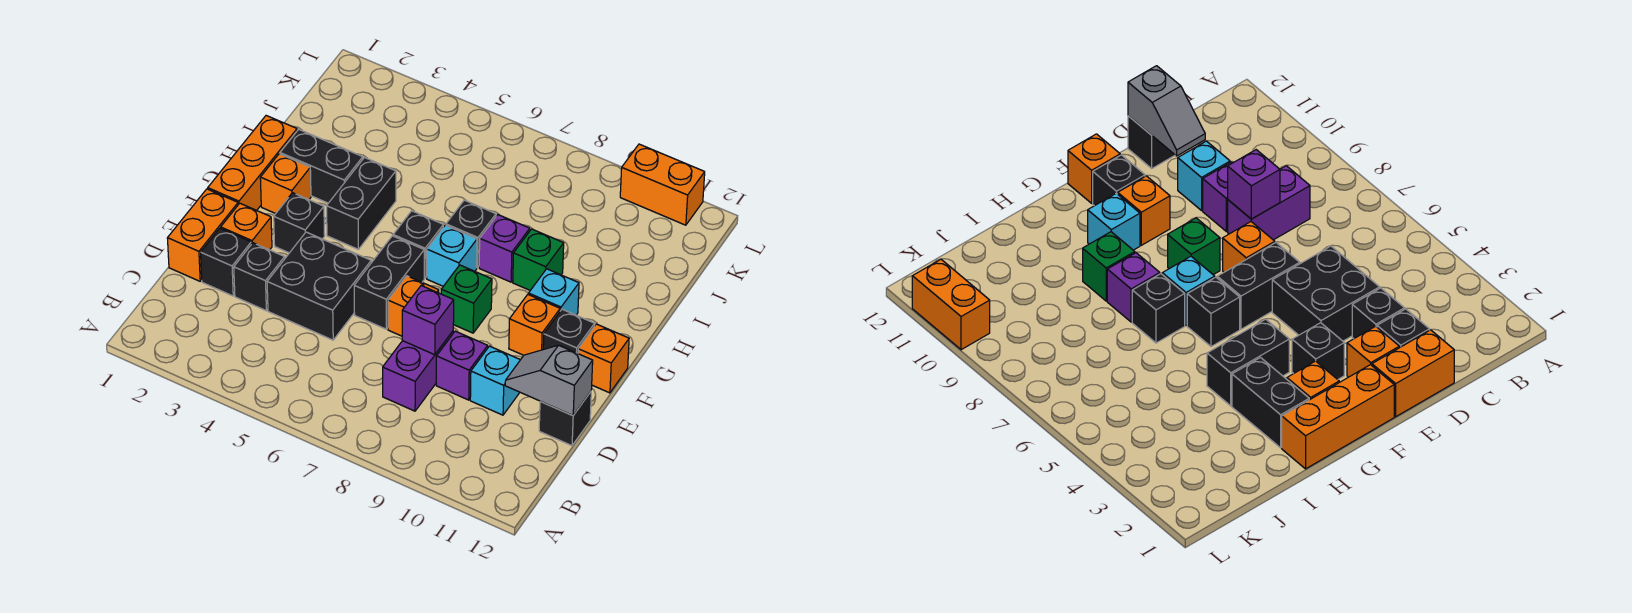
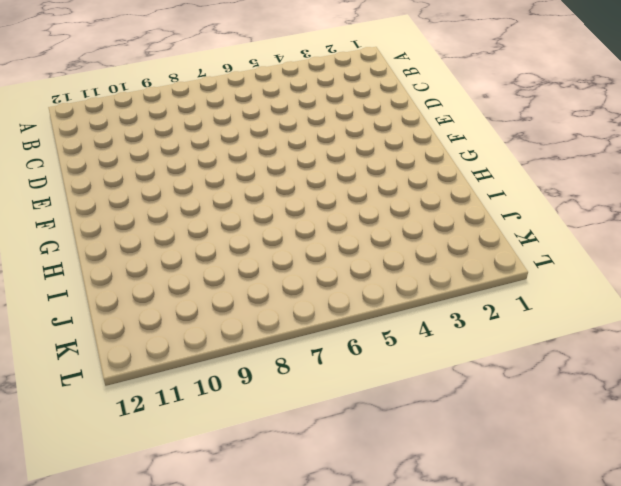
none -> purple brick C8:D8 level 1
none -> orange brick D1:E1 level 1
none -> black brick D2 level 1

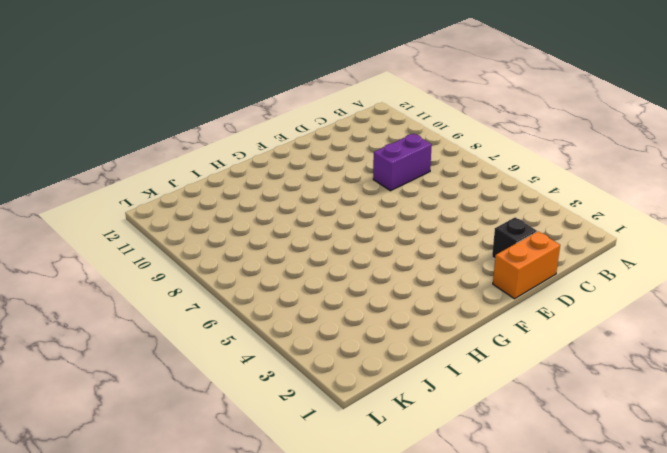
none -> black brick D3 level 1
none -> black brick D4:E5 level 1
none -> purple brick D9 level 1

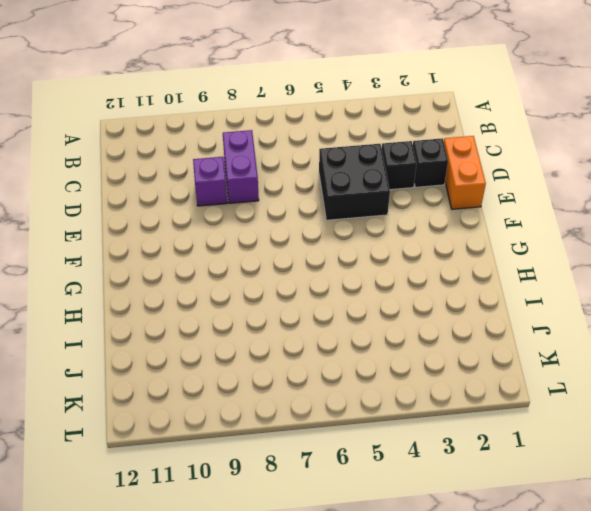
none -> cyan brick D10 level 1
none -> black brick D12 level 1
none -> orange brick E2 level 1

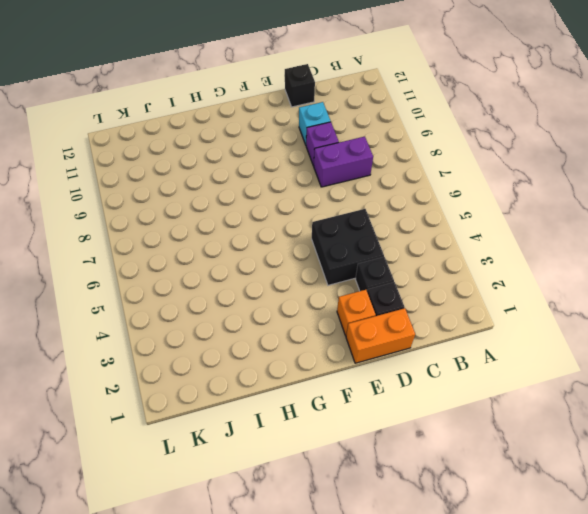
none -> black brick E6:F6 level 1
none -> orange brick E7 level 1
none -> orange brick F1:H1 level 1

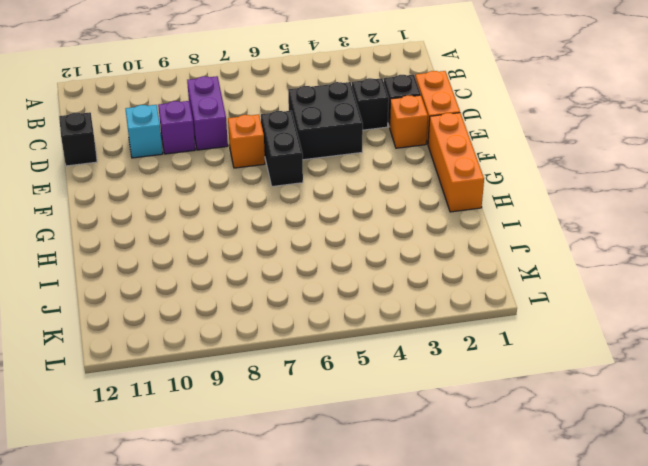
none -> black brick F3 level 1
none -> green brick F8 level 1
none -> orange brick F10 level 1

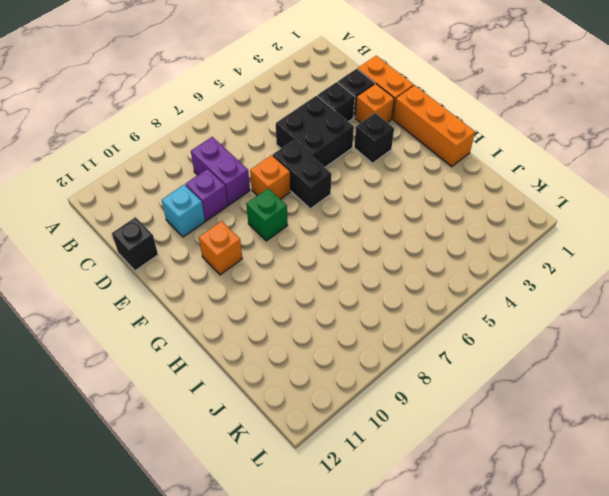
none -> black brick F11 level 1
none -> orange brick F12 level 1
none -> orange brick G2 level 1

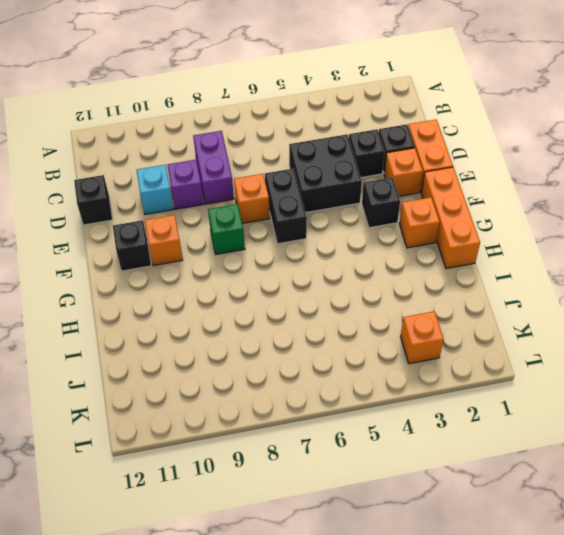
orange brick K3 level 1 -> orange brick F12 level 1
none -> black brick G4:H4 level 1
none -> black brick G6 level 1
none -> cyan brick G7 level 1

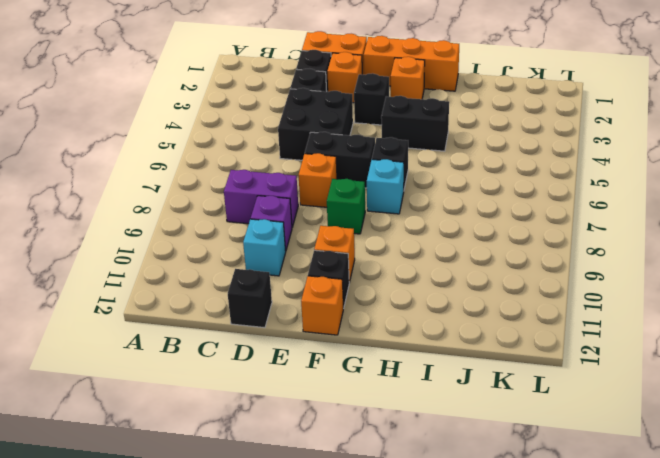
none -> cyan brick G10 level 1
none -> black brick H2:H3 level 1
none -> black brick H7 level 1

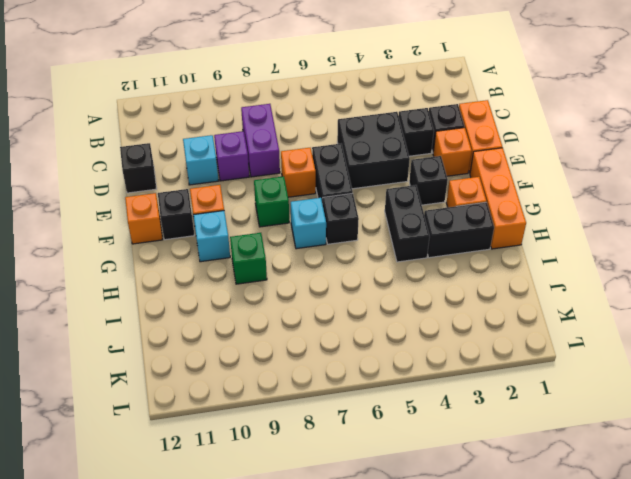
none -> black brick H7 level 1
none -> purple brick H8 level 1
none -> orange brick L10:L11 level 1

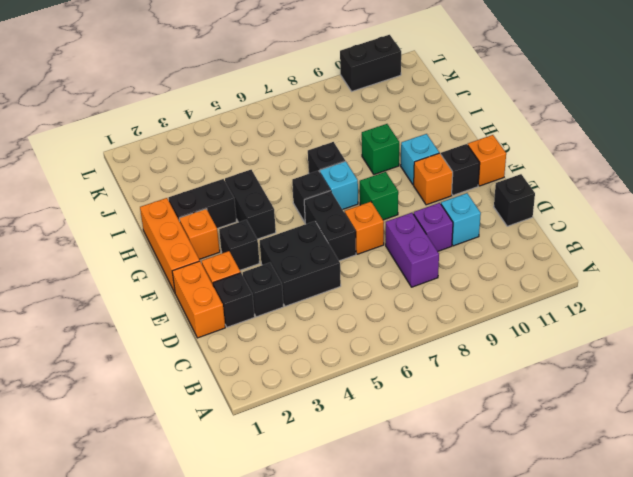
black brick L10:L11 level 1 -> orange brick L10:L11 level 1
none -> purple brick H8 level 1
none -> purple brick D8 level 2
none -> grey slope D11:D12 level 2 top 12

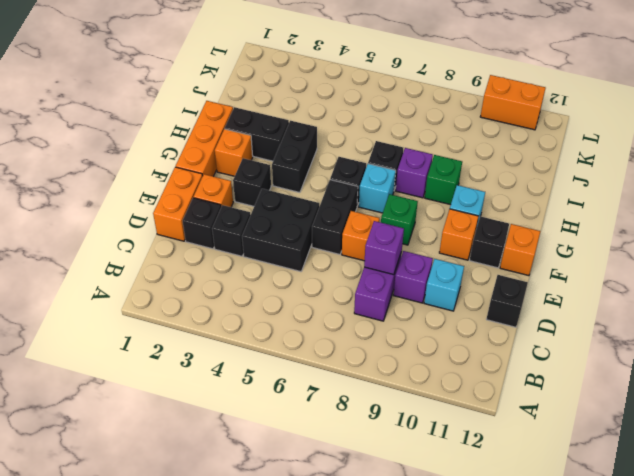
none -> grey slope D11:D12 level 2 top 12

